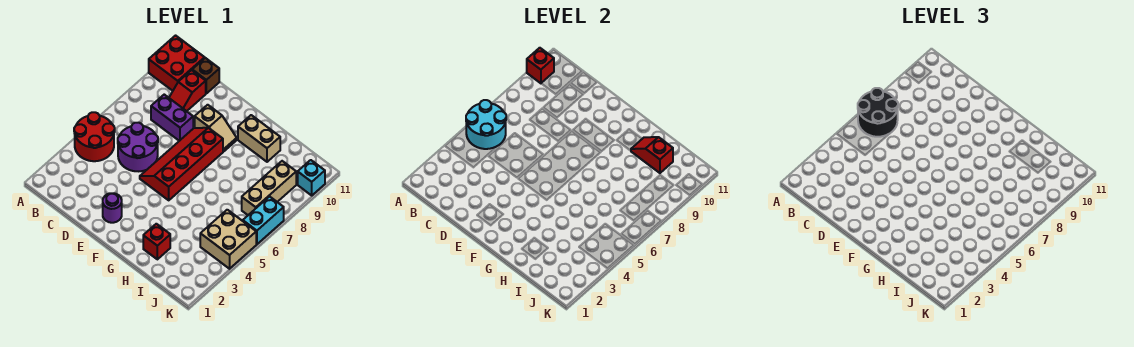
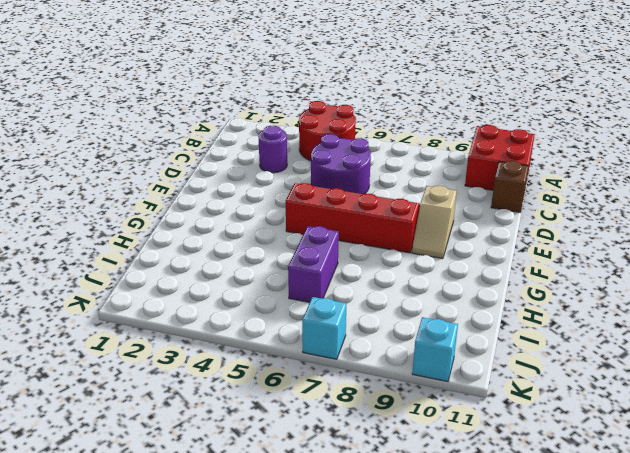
purple round brick C3 level 1 -> purple round brick E2 level 1
purple brick H6:I6 level 1 -> purple brick C8:D8 level 1
cyan brick K7 level 1 -> cyan brick K6:K7 level 1
none -> red slope C9:C10 level 1 top 10
none -> tan brick G10:H10 level 1
none -> red brick H2 level 1

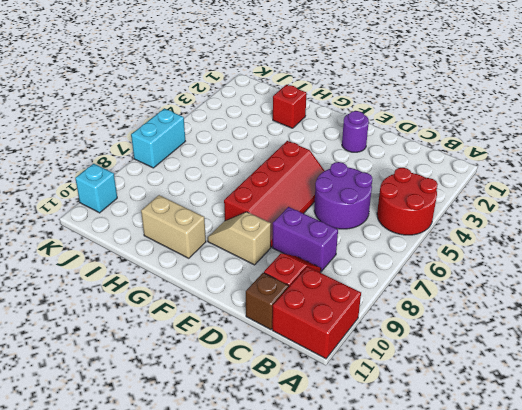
none -> tan brick J4:K5 level 1
none -> tan brick J7:J9 level 1
none -> cyan round brick A5:B6 level 2

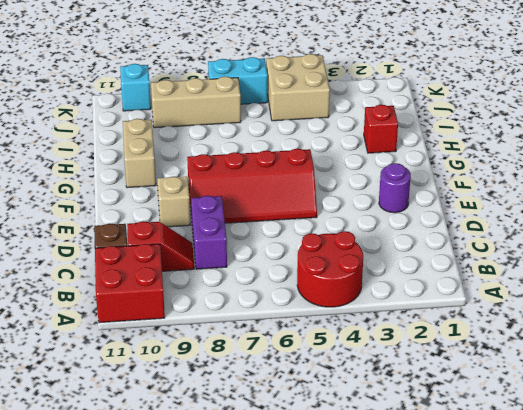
none -> purple round brick C5:D6 level 1
none -> cyan round brick A5:B6 level 2
none -> red brick A10 level 2

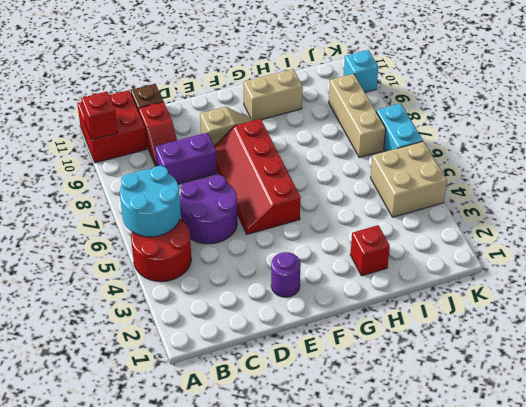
none -> red slope H10:I10 level 2 top I
none -> black round brick A6:B7 level 3

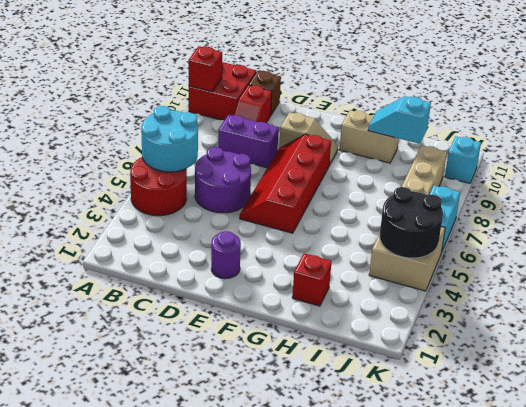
cyan slope H10:I10 level 2 top I -> red slope H10:I10 level 2 top I
black round brick J4:K5 level 2 -> black round brick A6:B7 level 3

